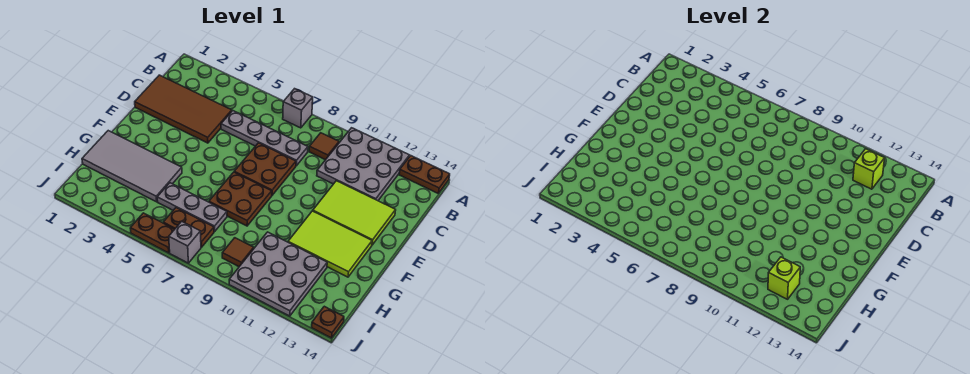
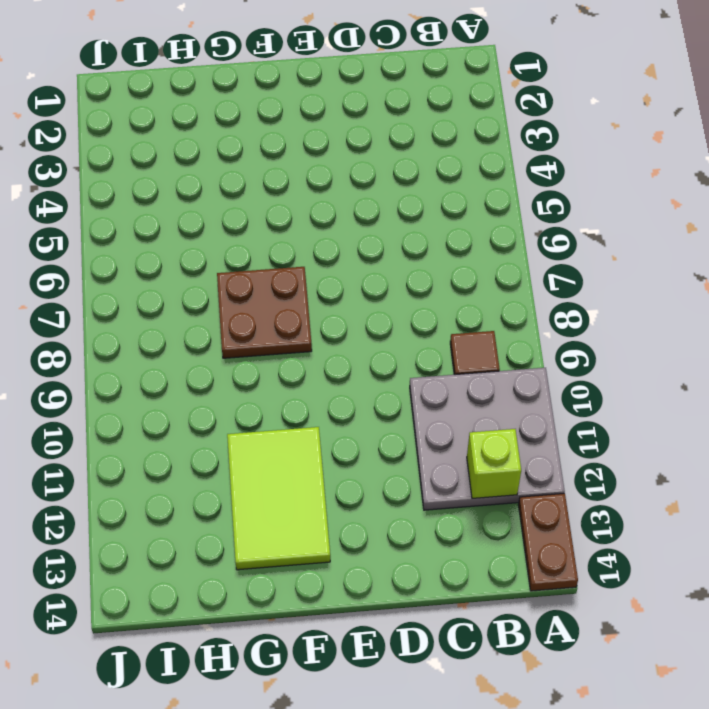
none -> grey brick A7 level 1
none -> brown tile C1:D4 level 1
none -> grey plate C5:C8 level 1

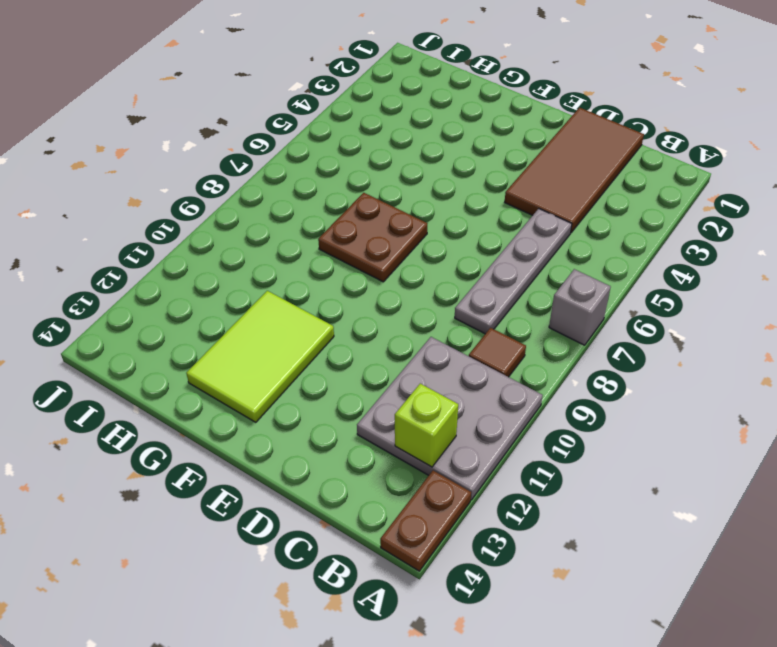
none -> brown plate D7:E8 level 1
none -> lime tile D11:E13 level 1
none -> grey tile G1:H4 level 1

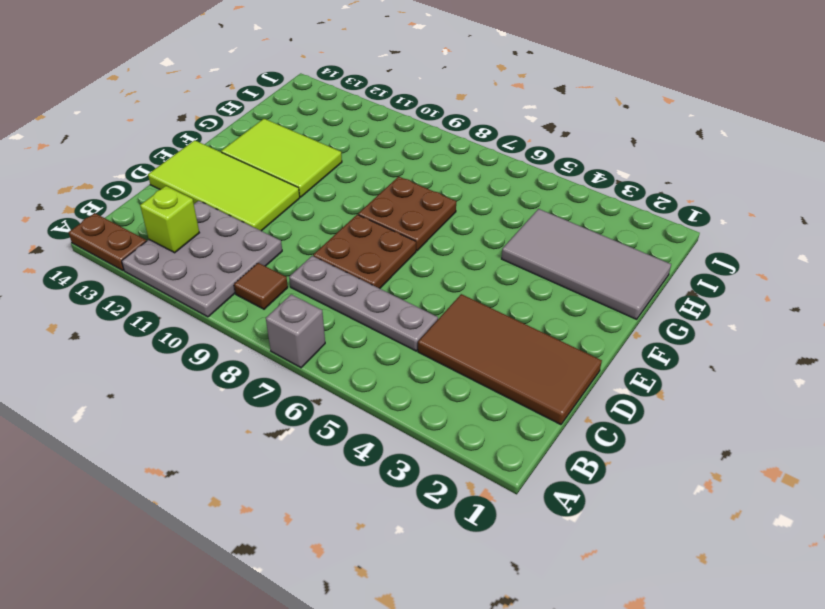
lime tile D11:E14 level 1 -> lime tile D11:E13 level 1
none -> grey plate H5:H7 level 1
none -> grey plate H10:J12 level 1
none -> brown plate I6:I7 level 1

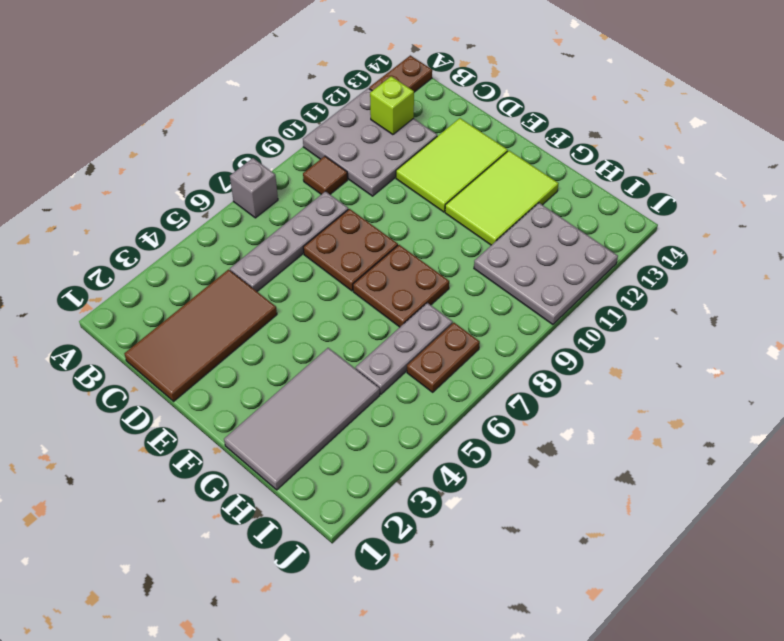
none -> brown tile I9 level 1
none -> brown plate J5:J6 level 1
none -> grey brick J7 level 1

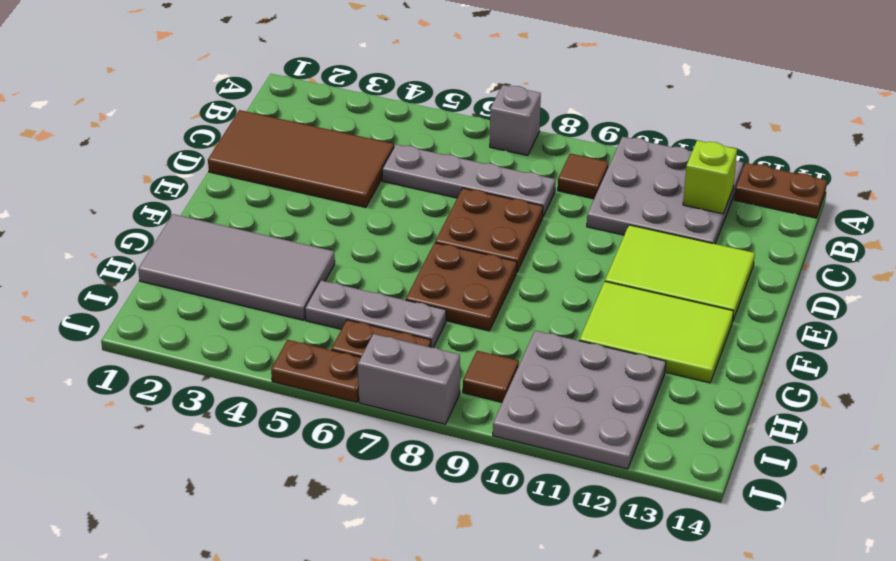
grey brick J7:J8 level 1 -> grey brick J7 level 1
none -> brown plate J14 level 1
none -> lime brick I12 level 2

